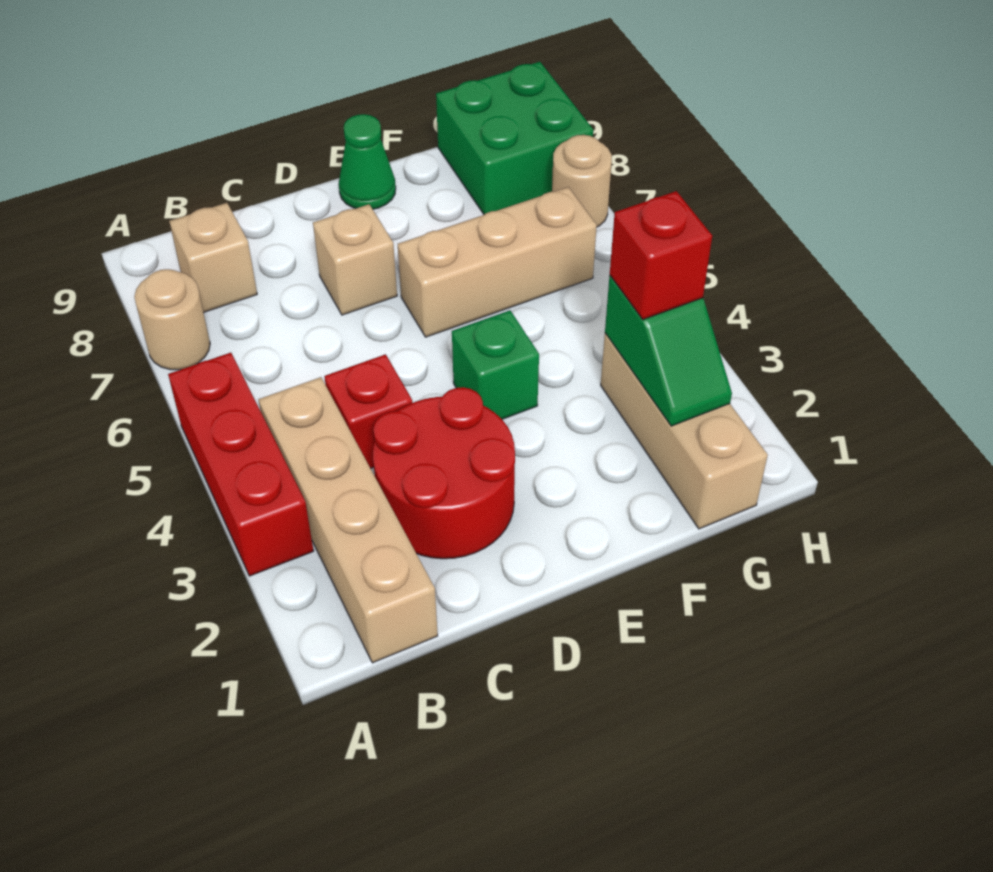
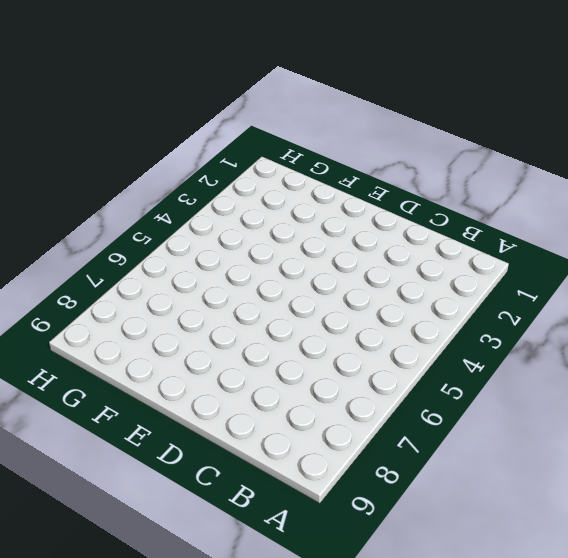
none -> red brick A3:A5 level 1
none -> tan round brick A7 level 1
none -> tan brick B1:B4 level 1

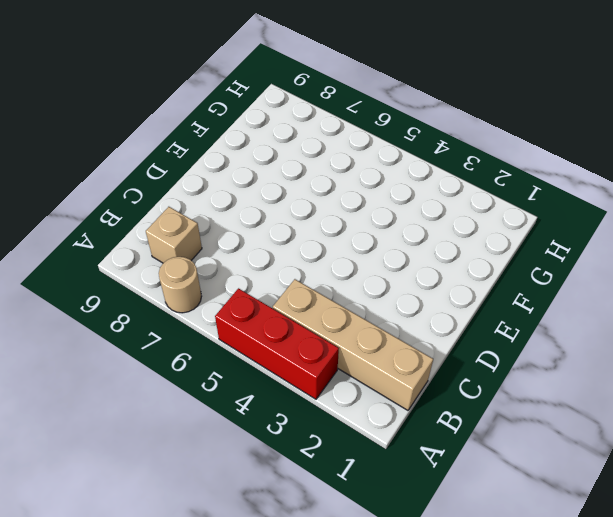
none -> red round brick C2:D3 level 1
none -> red brick C4 level 1
none -> tan brick D7 level 1

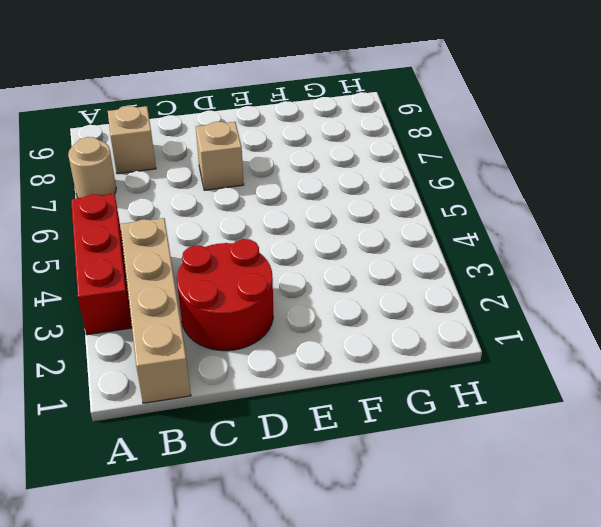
none -> red brick C4 level 1
none -> green brick E4 level 1
none -> tan brick E6:G6 level 1

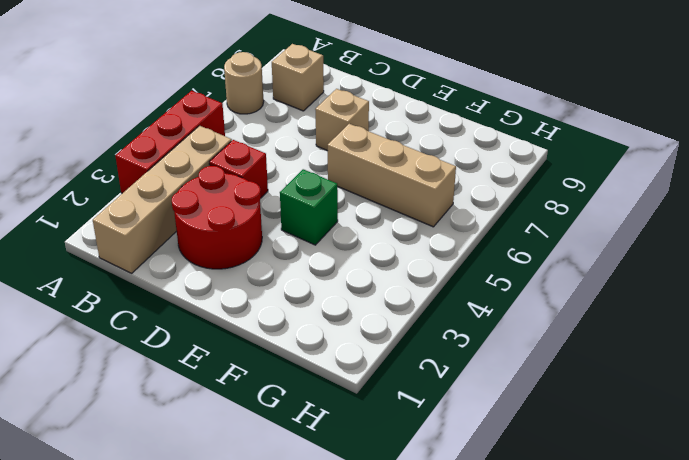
none -> green cone E9 level 1
none -> tan brick G1:G3 level 1
none -> green brick G8:H9 level 1

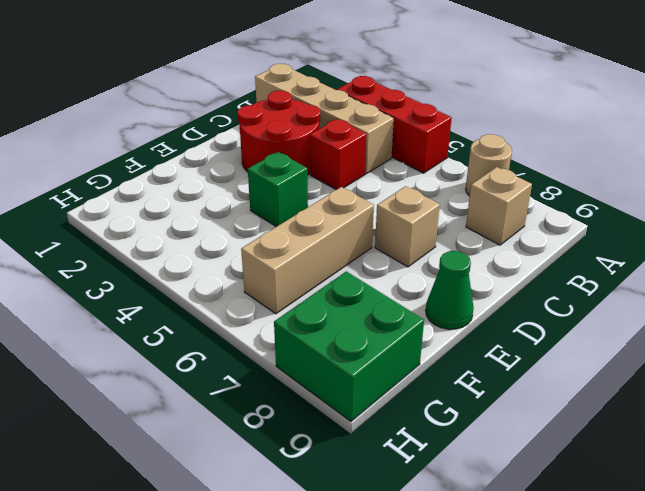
none -> tan brick G1:G3 level 1
none -> tan round brick H7 level 1
none -> green slope G2:G3 level 2 top 3

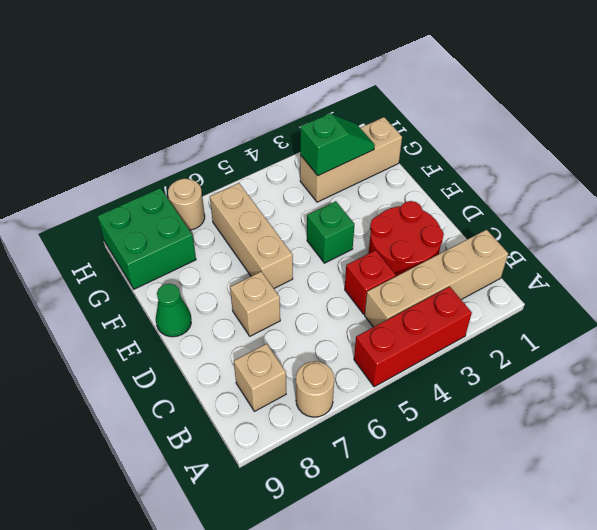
none -> red brick G3 level 3

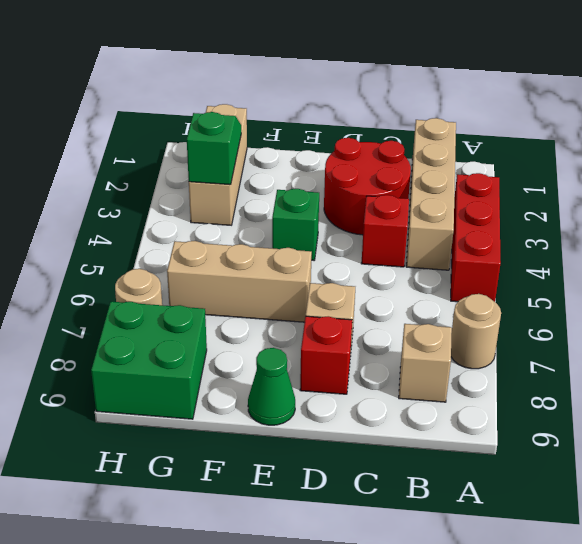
red brick D8 level 1 -> red brick G3 level 3

